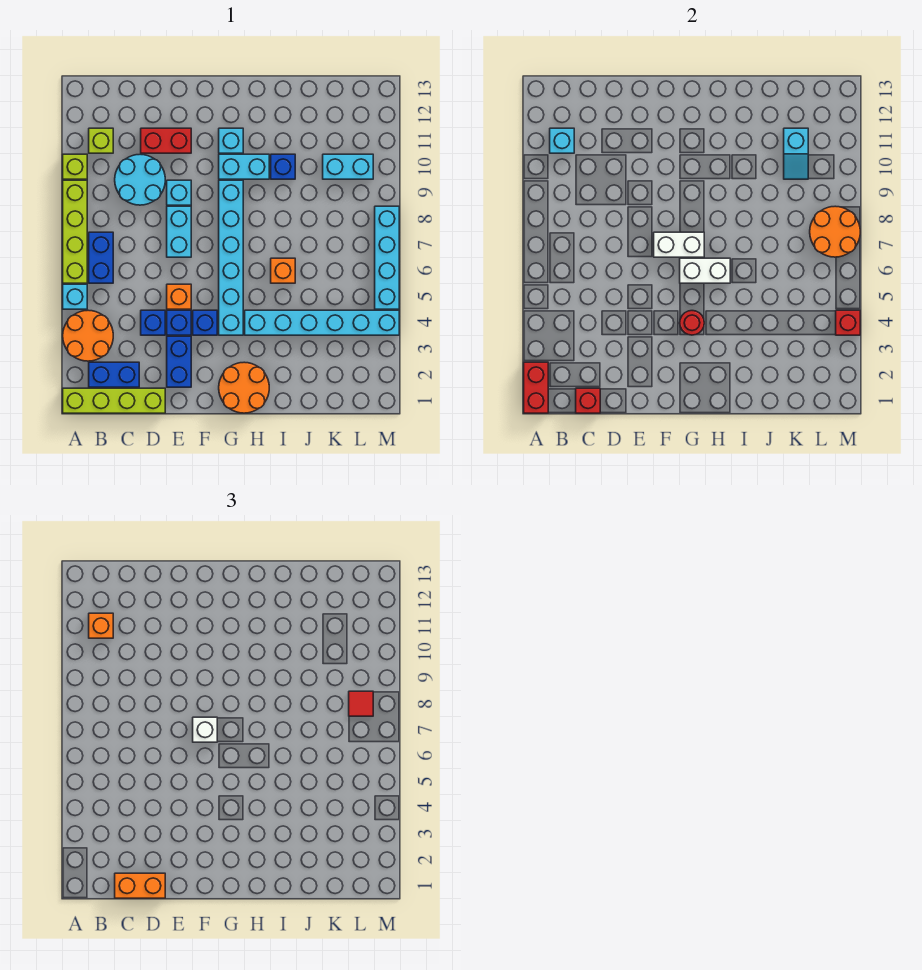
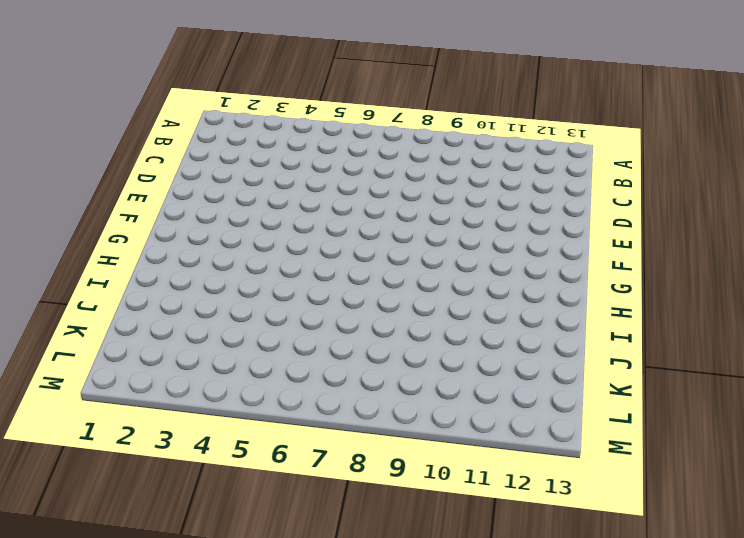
none -> lime brick A1:D1 level 1
none -> orange round brick A3:B4 level 1
none -> cyan brick A5 level 1
none -> lime brick A6:A9 level 1

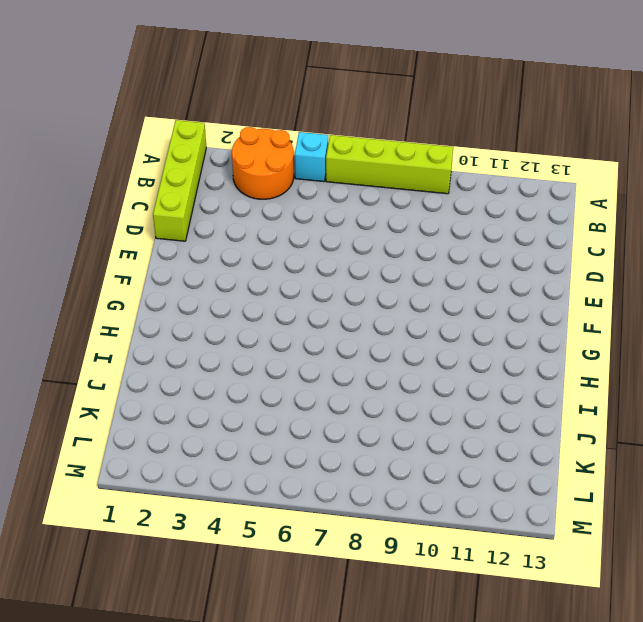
none -> lime brick A10 level 1
none -> blue brick B2:C2 level 1
none -> blue brick B6:B7 level 1
none -> lime brick B11 level 1

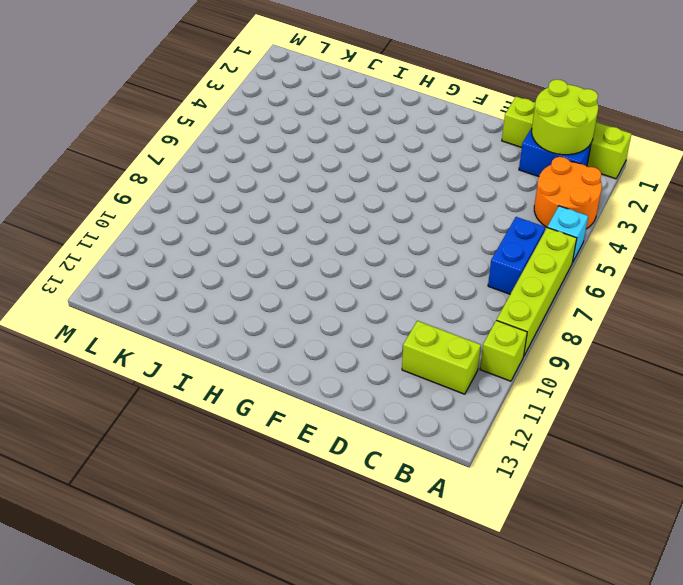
lime round brick B1:C2 level 2 -> red brick C1 level 2
lime brick B11:C11 level 1 -> lime brick B11 level 1
none -> cyan round brick C9:D10 level 1
none -> blue brick D4 level 1
none -> red brick D11:E11 level 1
none -> blue brick E2:E3 level 1

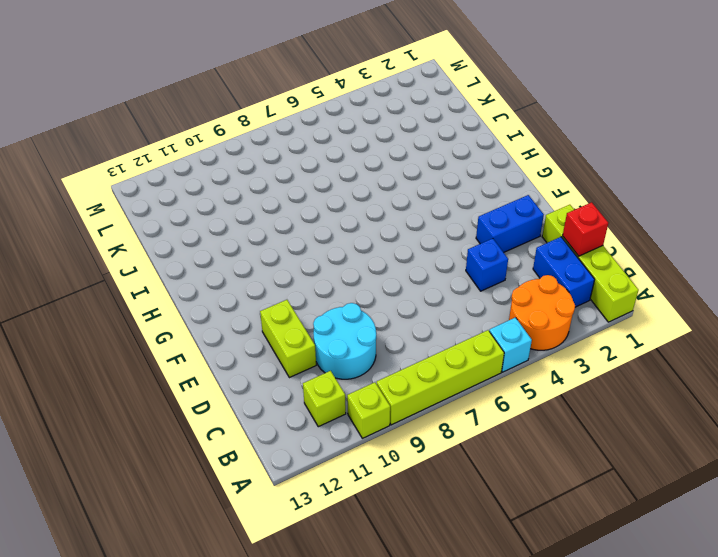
lime brick D11:E11 level 1 -> red brick D11:E11 level 1
none -> blue brick B6:B7 level 1
none -> blue brick E4 level 1
none -> orange brick E5 level 1
none -> cyan brick E7:E8 level 1

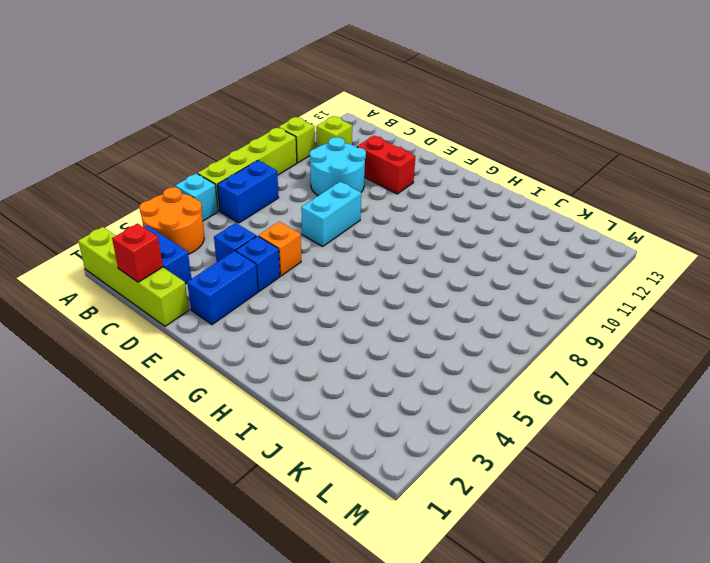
none -> cyan brick E9 level 1
none -> blue brick F4 level 1
none -> orange round brick G1:H2 level 1
none -> cyan brick G4:G9 level 1

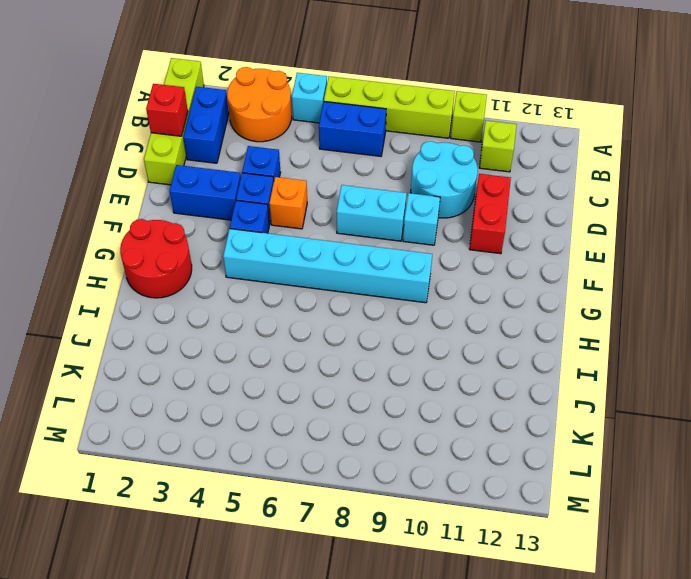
red round brick G1:H2 level 1 -> orange round brick G1:H2 level 1
none -> cyan brick G10:H10 level 1
none -> cyan brick G11 level 1
none -> cyan brick H4:M4 level 1
none -> orange brick I6 level 1

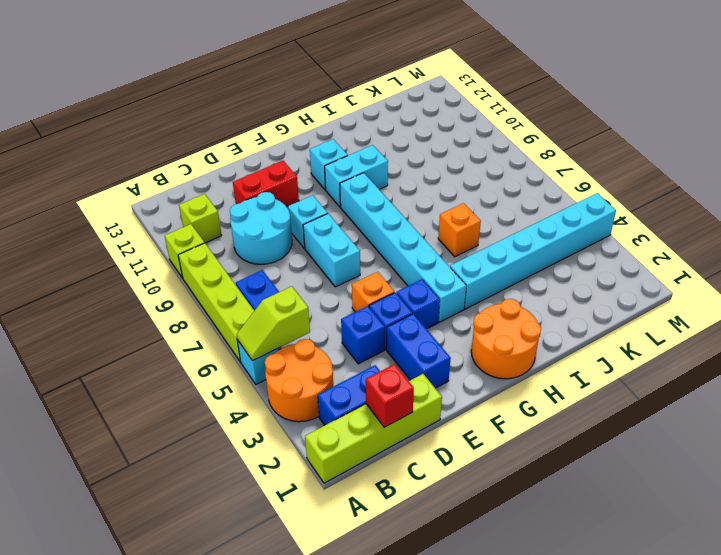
lime slope A5:B5 level 2 top B -> none
none -> blue brick I10 level 1
none -> cyan brick K10:L10 level 1
none -> cyan brick M5:M8 level 1
none -> red brick A1:A2 level 2

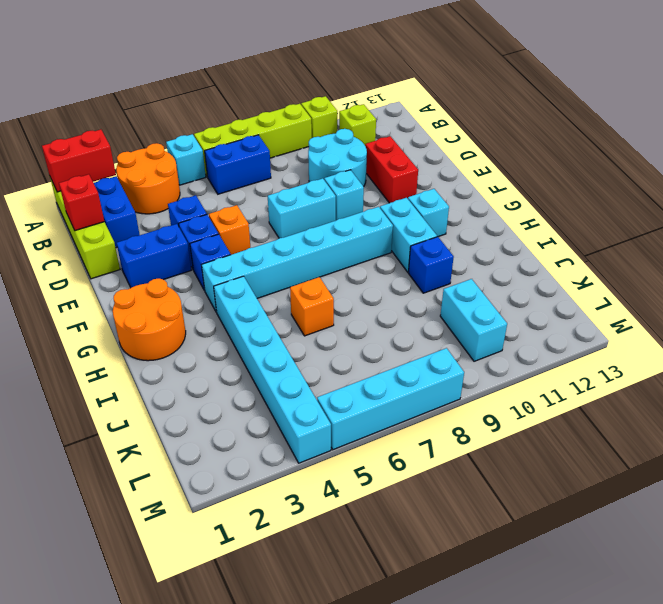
none -> cyan brick B11 level 2
none -> white brick F7:G7 level 2
none -> red round brick G4 level 2
none -> white brick G6:H6 level 2

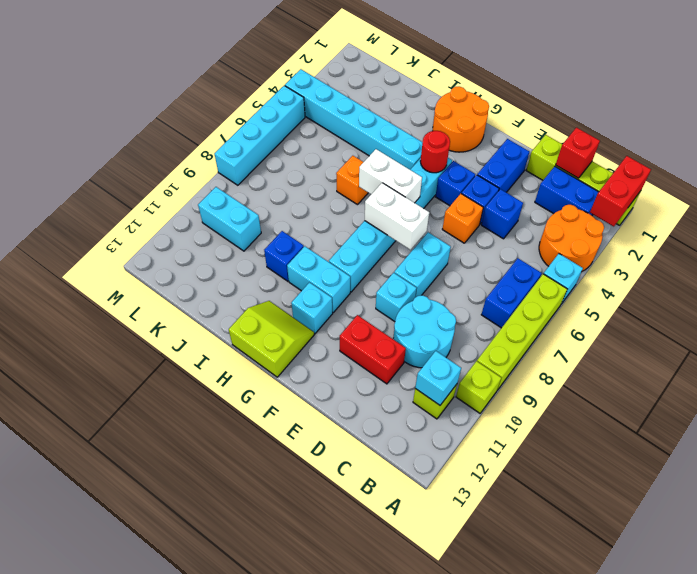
lime slope G12:H13 level 1 top 13 -> none
none -> cyan slope K10:K11 level 2 top 11
none -> orange round brick L7:M8 level 2
none -> red brick M4 level 2
none -> orange brick B11 level 3

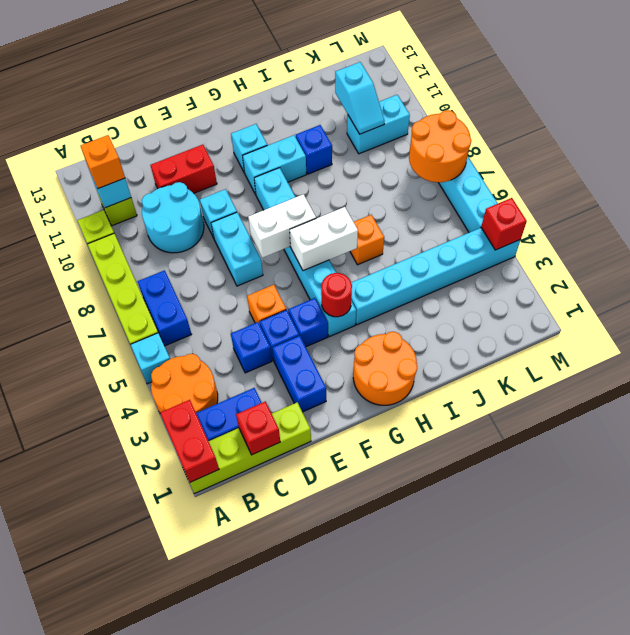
none -> orange brick C1:D1 level 3
none -> white brick F7 level 3
none -> red tile L8 level 3

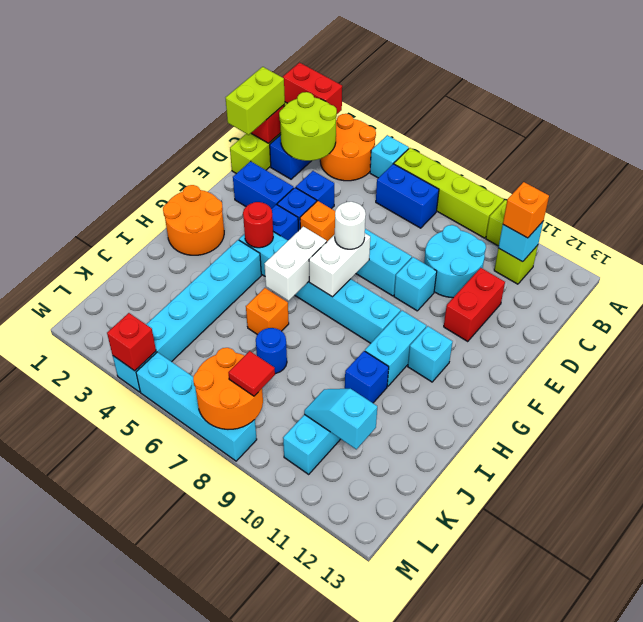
lime round brick B2:C3 level 2 -> none
lime brick C1:D1 level 3 -> orange brick C1:D1 level 3
white round brick F7 level 3 -> white brick F7 level 3
blue round brick J7 level 1 -> none

